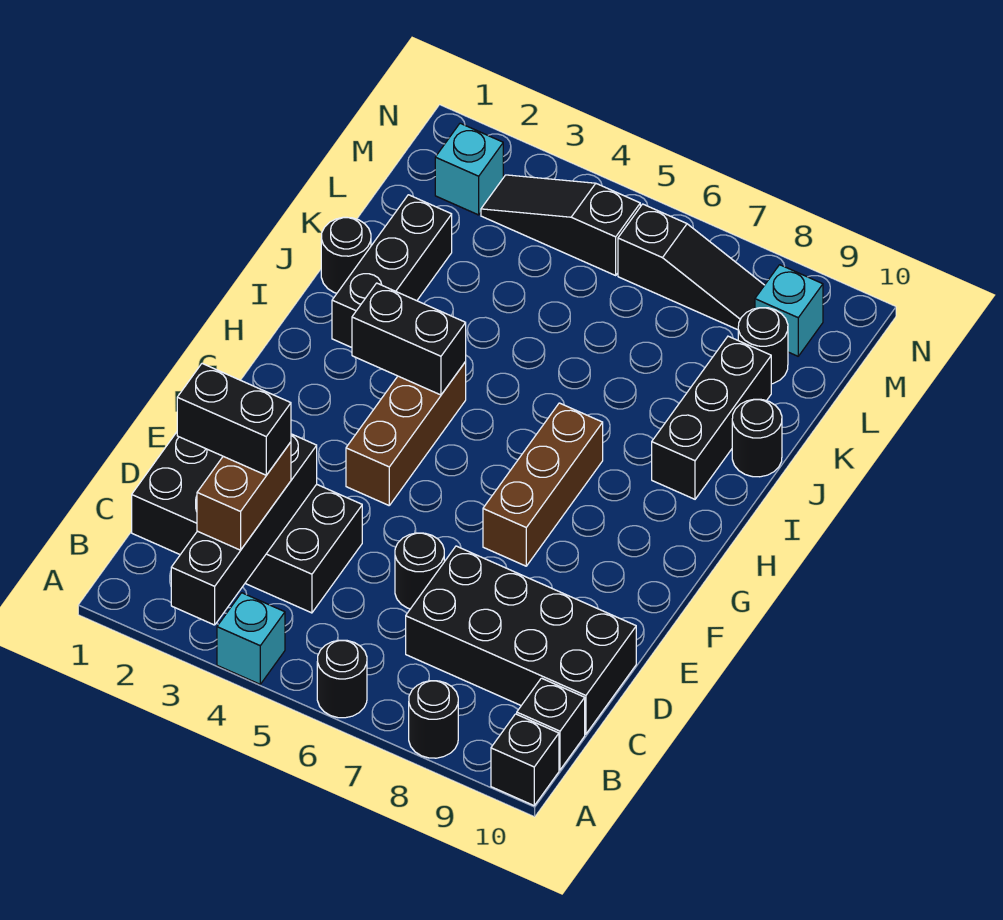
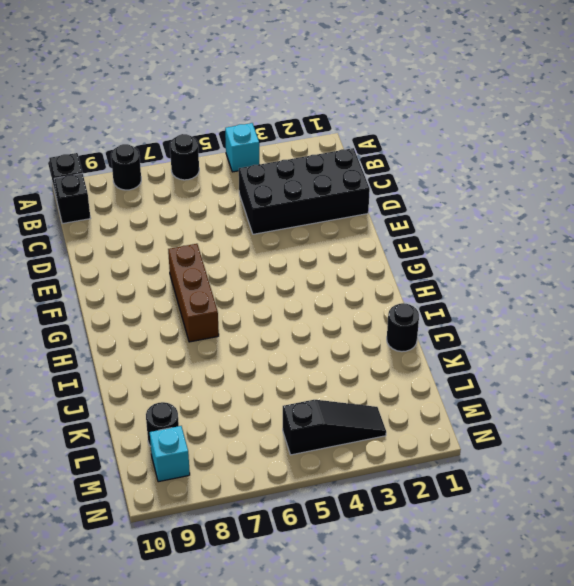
none -> black brick C7:D10 level 1
none -> black round brick D6 level 1
none -> brown brick F4:H4 level 1

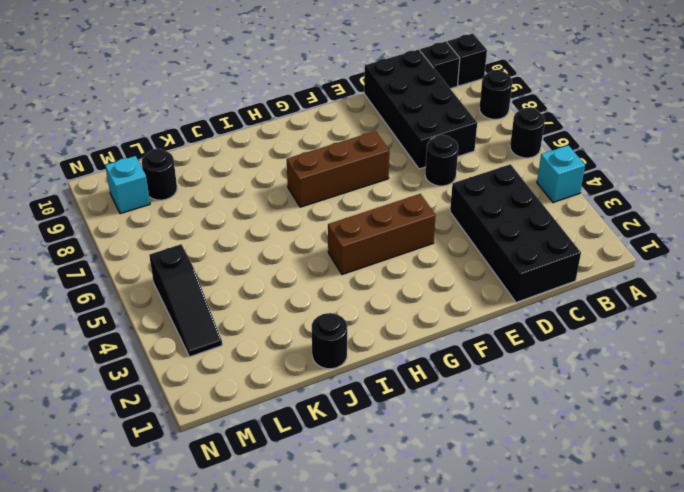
none -> black brick I2:K2 level 1
none -> black brick I9:K9 level 1
none -> black round brick J10 level 1

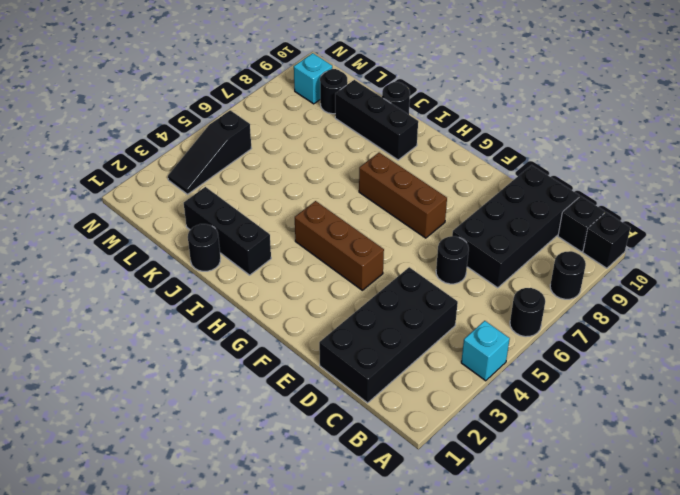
none -> cyan brick M2 level 1
none -> black slope M6:M8 level 1 top 6
none -> black brick A3:D3 level 2

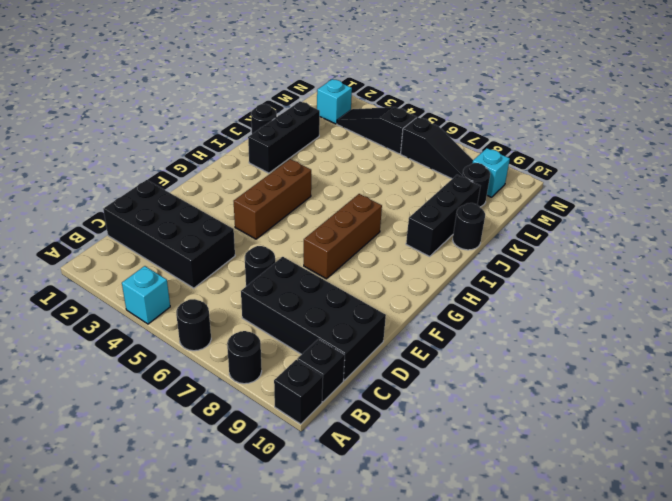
none -> black brick A3:D3 level 2
none -> black brick H3:H4 level 2
none -> brown brick B3:C3 level 3

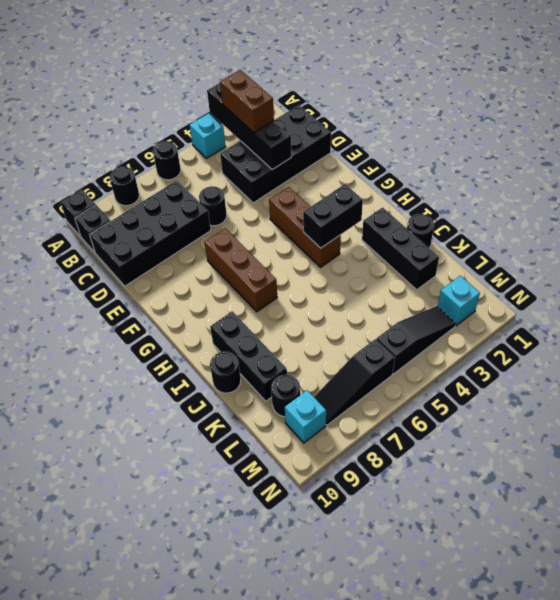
none -> black brick C2:C3 level 4

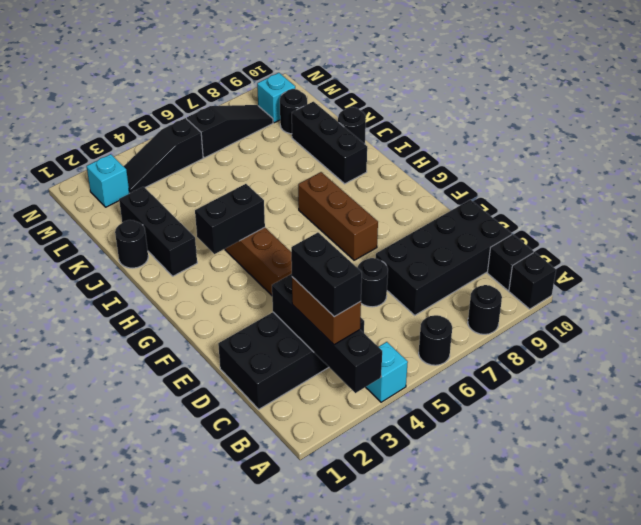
black brick B3:C3 level 4 -> black brick C2:C3 level 4

